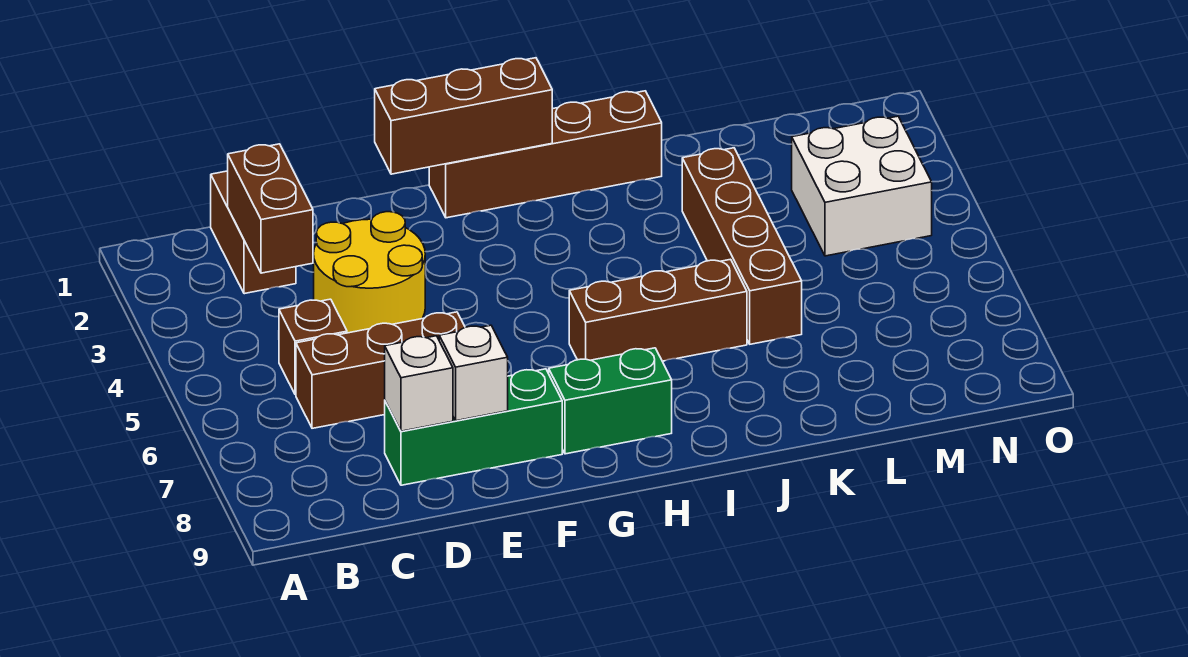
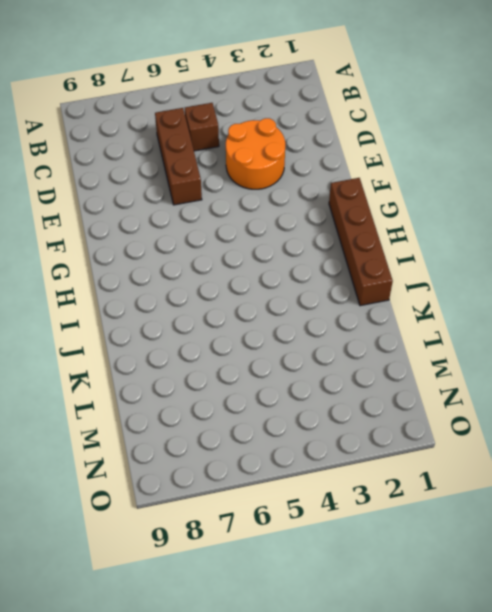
orange round brick D3:E4 level 1 -> yellow round brick D3:E4 level 1
none -> brown brick C1:C2 level 1
none -> green brick D8:F8 level 1
none -> green brick G8:H8 level 1

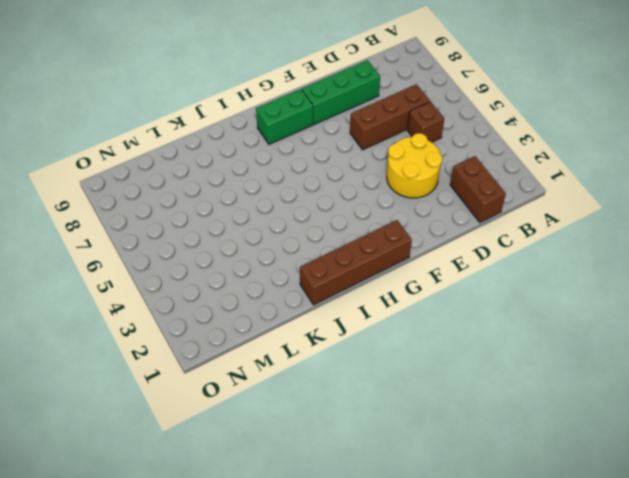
none -> brown brick H6:J6 level 1
none -> brown brick K3:K6 level 1
none -> white brick M3:N4 level 1

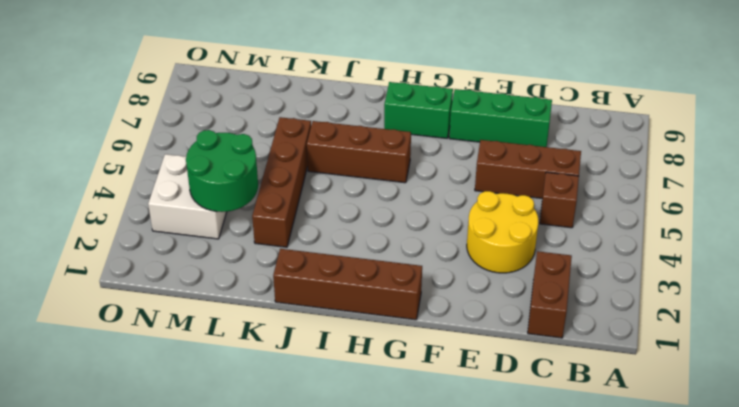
green round brick L3:M4 level 2 -> none
none -> brown brick C2:C3 level 2
none -> white brick D8 level 2
none -> white brick E8 level 2

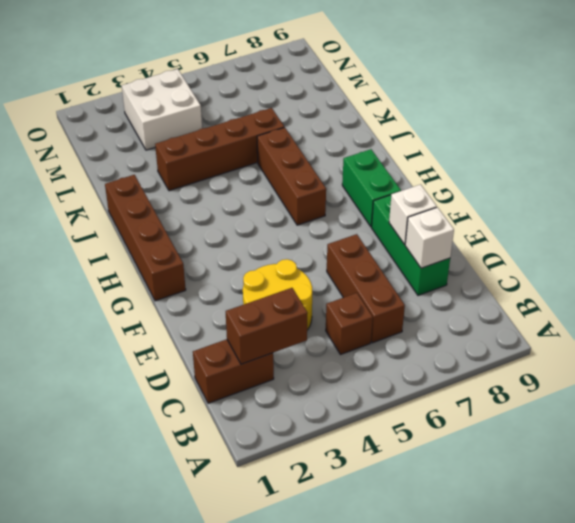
none -> brown brick F1:H1 level 2

